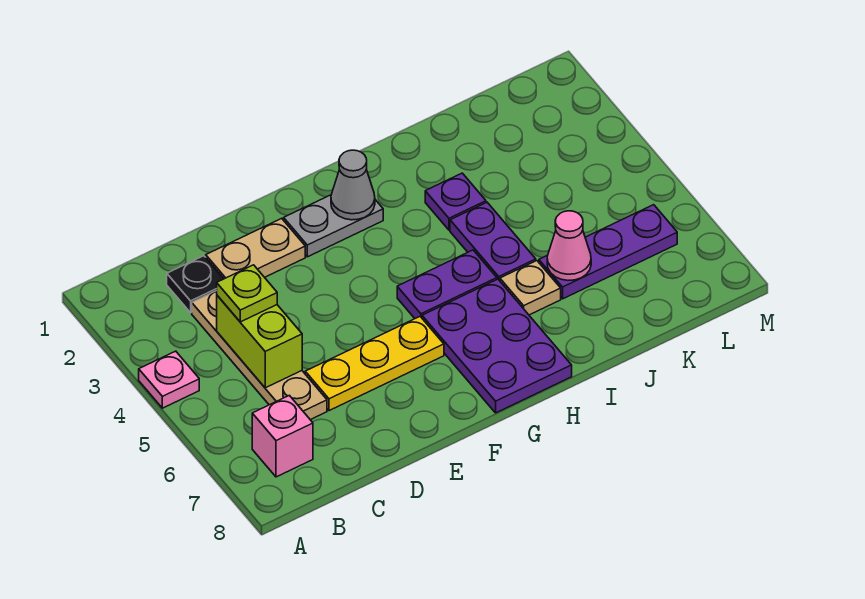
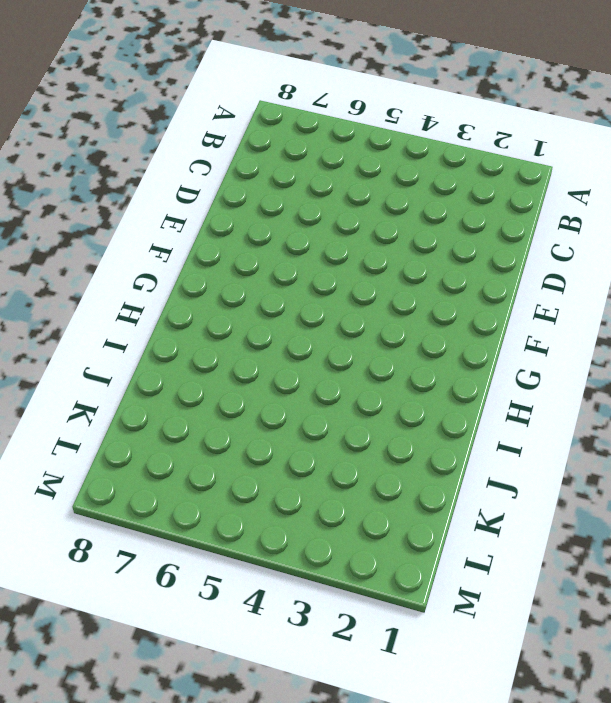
none -> pink plate A4 level 1
none -> pink brick B7 level 1
none -> black plate C2 level 1

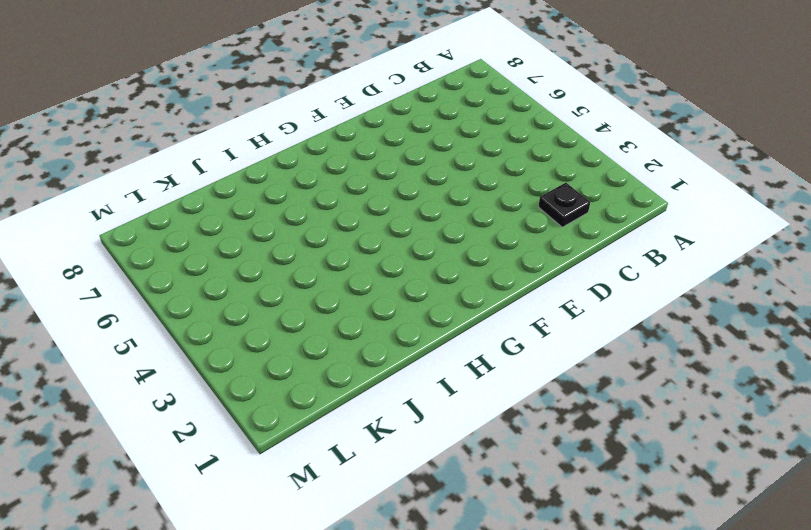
none -> pink plate A4 level 1
none -> pink brick B7 level 1
none -> tan plate C3:C6 level 1

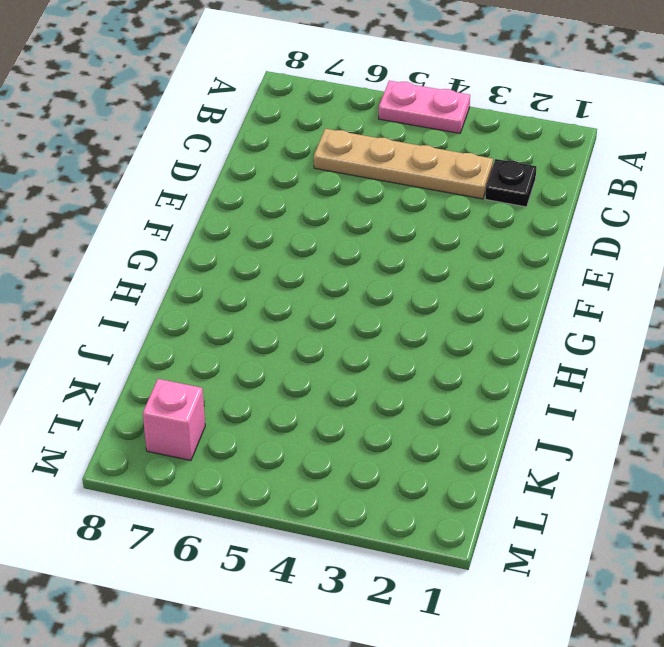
pink plate A4:A5 level 1 -> pink plate A4 level 1
pink brick L7 level 1 -> pink brick B7 level 1
none -> tan plate D2:E2 level 1
none -> yellow plate D6:F6 level 1
none -> grey plate F2:G2 level 1

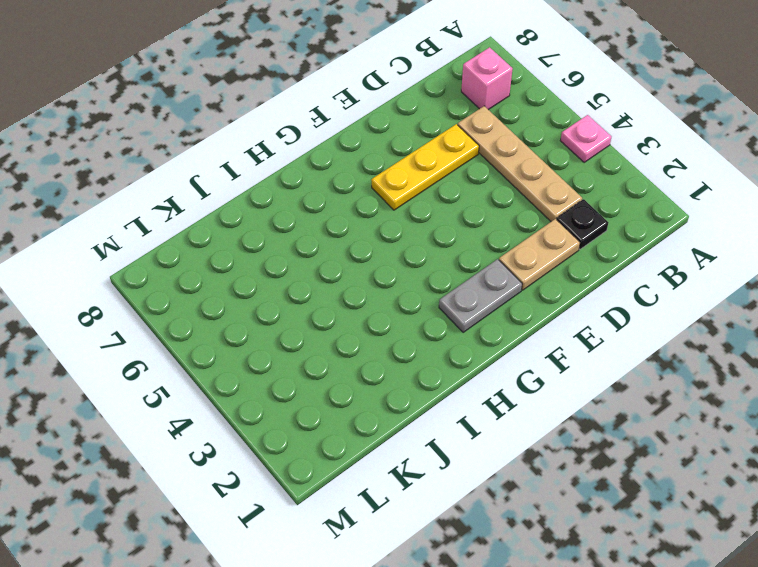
none -> purple plate G5:H5 level 1
none -> purple plate G6:H8 level 1
none -> purple plate I3 level 1

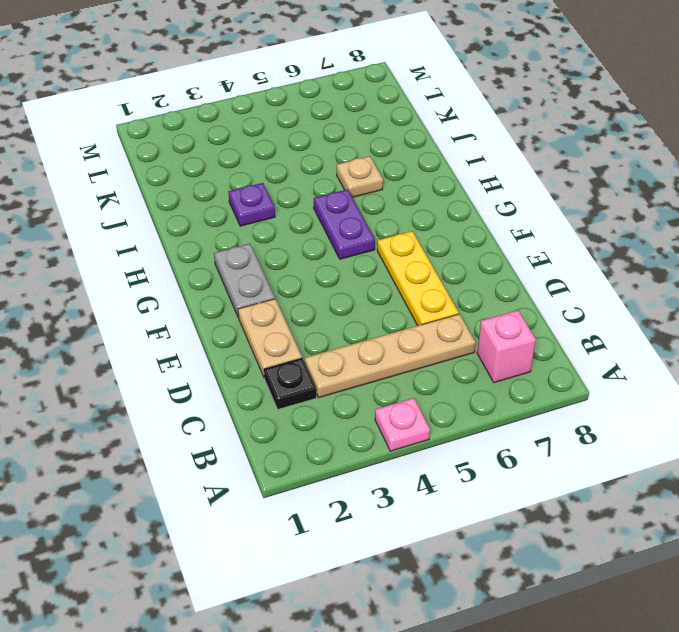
none -> purple plate G6:H8 level 1
none -> purple plate I4:I5 level 1
none -> purple plate J6:L6 level 1

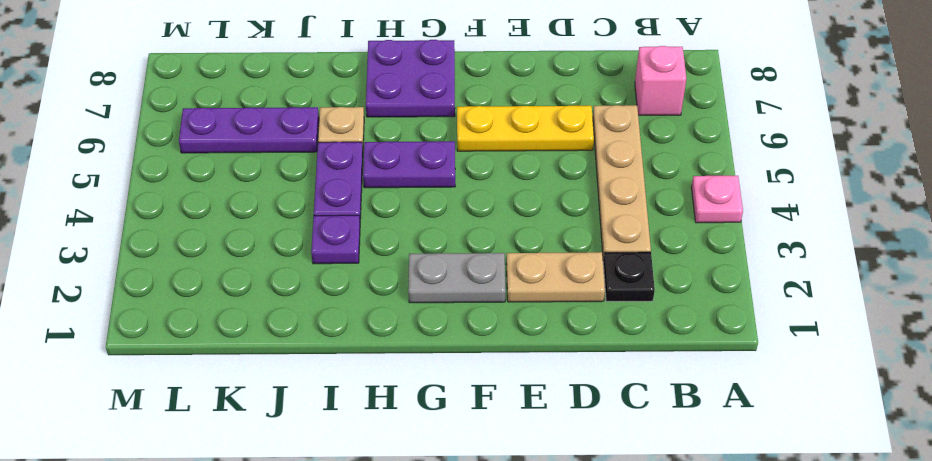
purple plate G7:H8 level 1 -> purple plate G6:H8 level 1
none -> lime brick C4:C5 level 2
none -> grey cone G2 level 2
none -> pink cone J6 level 2

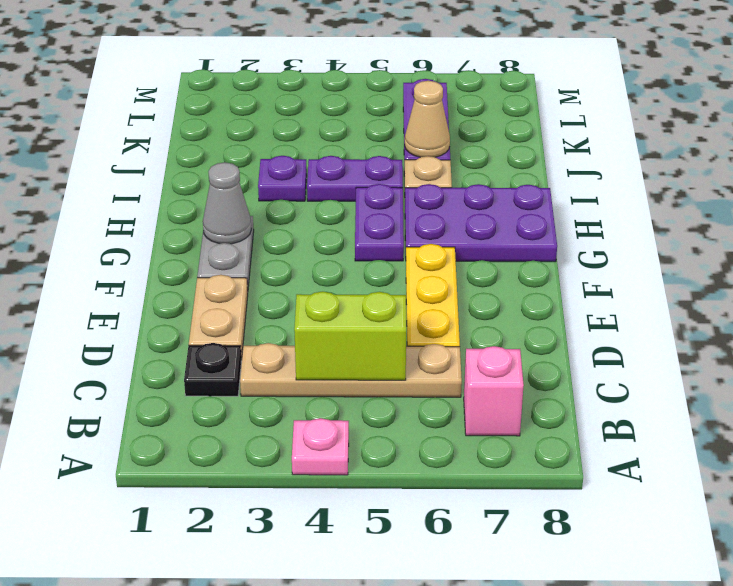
tan cone J6 level 2 -> pink cone J6 level 2
none -> lime plate C4 level 3

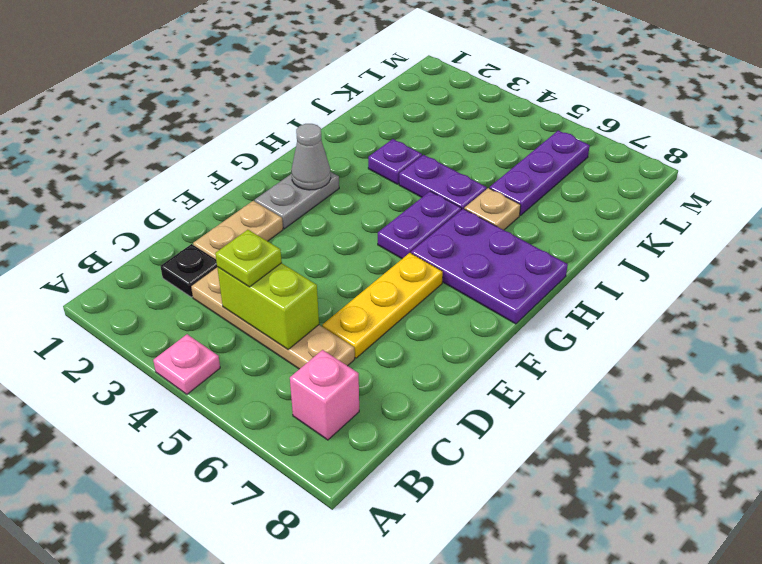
none -> pink cone J6 level 2

